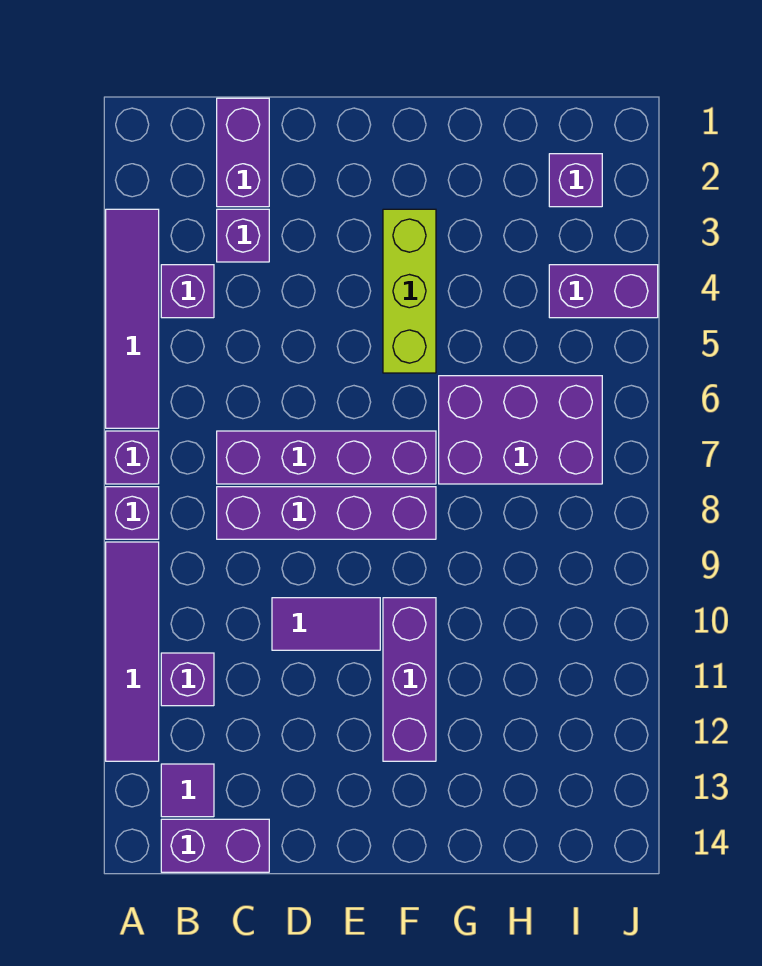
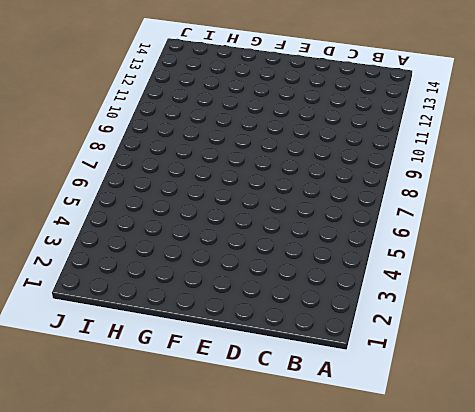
none -> purple tile A3:A6 level 1
none -> purple brick A7 level 1
none -> purple brick A8 level 1

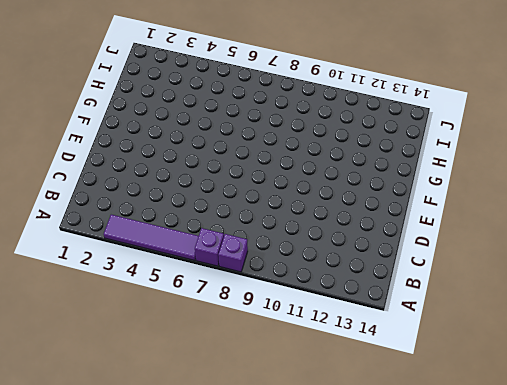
none -> purple tile A9:A12 level 1
none -> purple brick B4 level 1
none -> purple brick B11 level 1

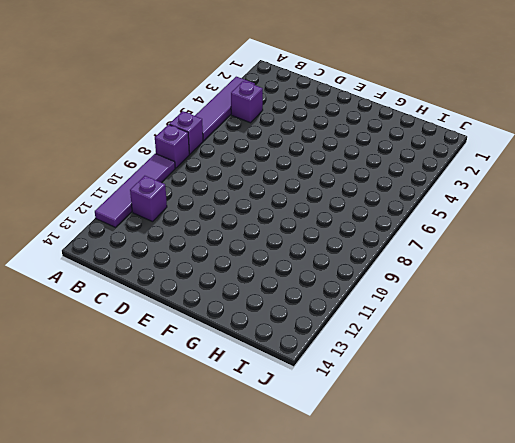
none -> purple tile B13 level 1
none -> purple brick B14:C14 level 1
none -> purple brick C1:C2 level 1

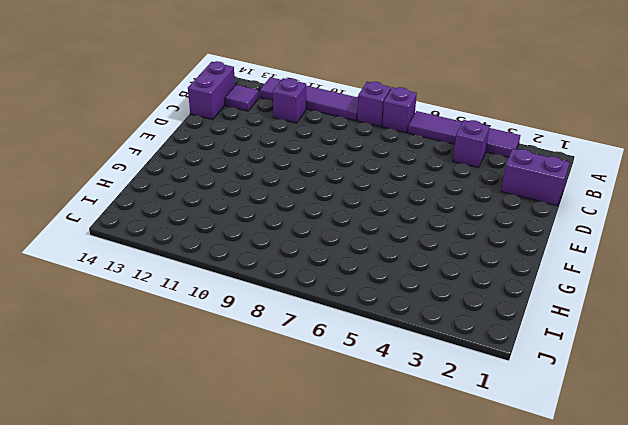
none -> purple brick C3 level 1
none -> purple brick C7:F7 level 1
none -> purple brick C8:F8 level 1

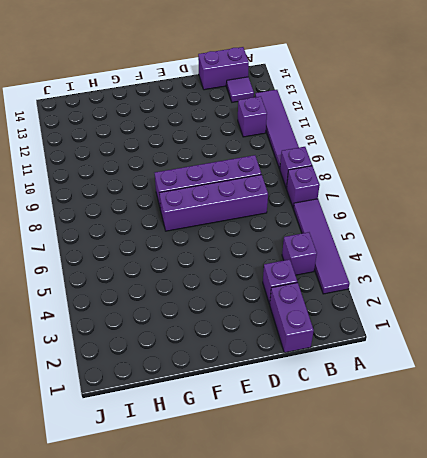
none -> purple tile D10:E10 level 1
none -> lime brick F3:F5 level 1
none -> purple brick F10:F12 level 1

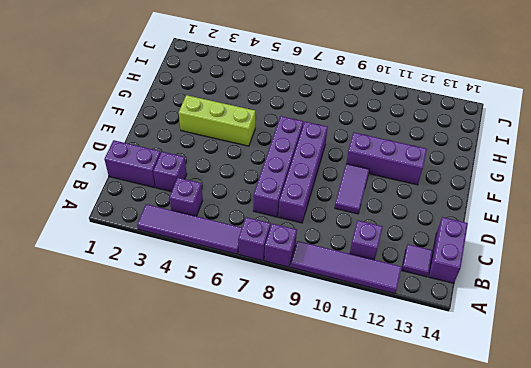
none -> purple brick G6:I7 level 1
none -> purple brick I2 level 1
none -> purple brick I4:J4 level 1

